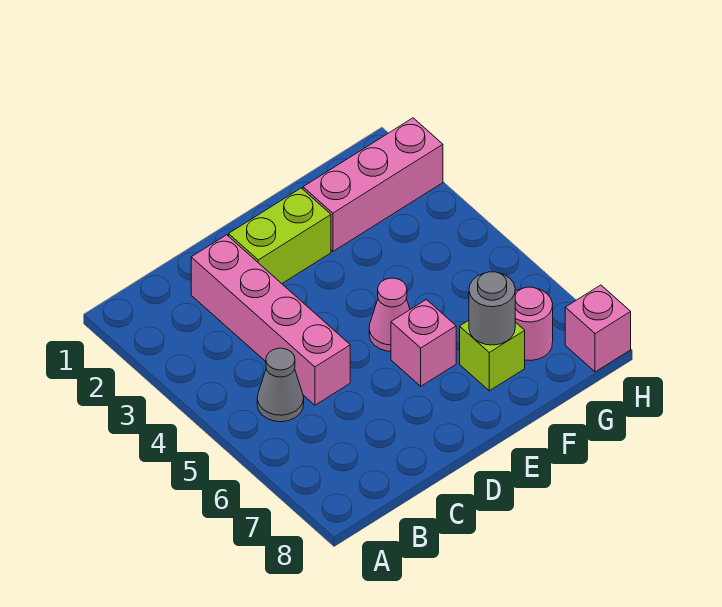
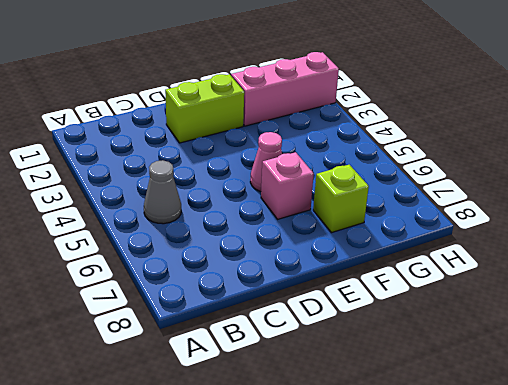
none -> pink brick C2:C5 level 1
none -> pink round brick G7 level 1

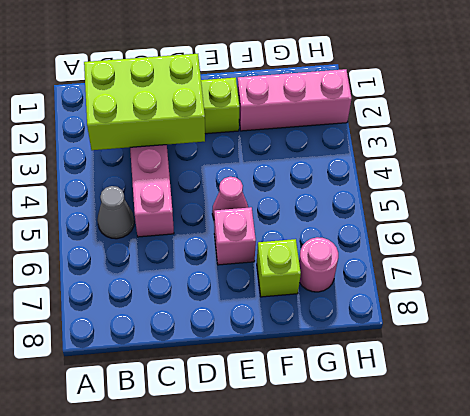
lime brick B2:D3 level 2 -> none
none -> pink brick H8 level 1
none -> grey round brick F7 level 2

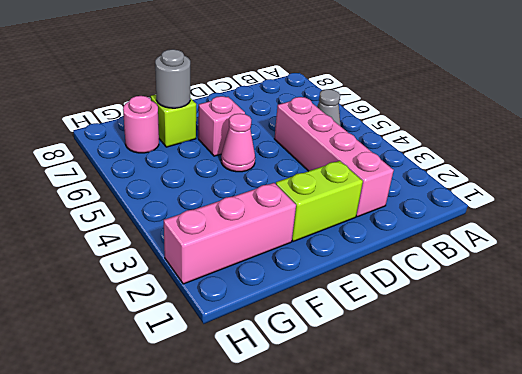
none -> pink brick H8 level 1

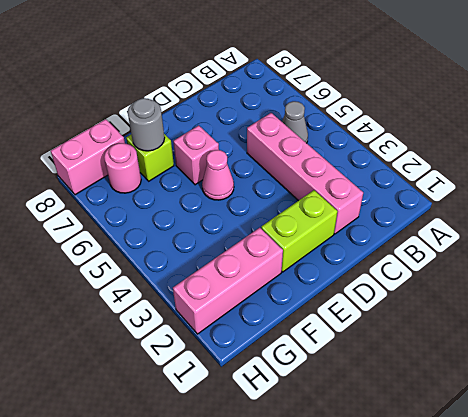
pink brick G8:H8 level 1 -> pink brick H8 level 1

